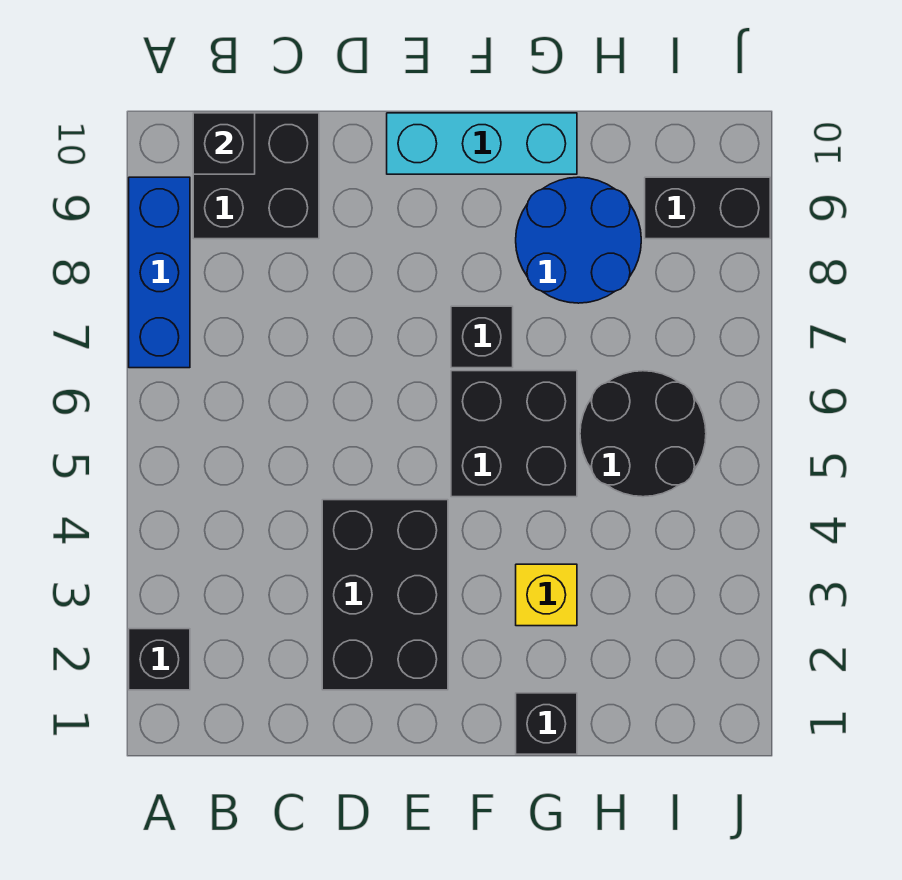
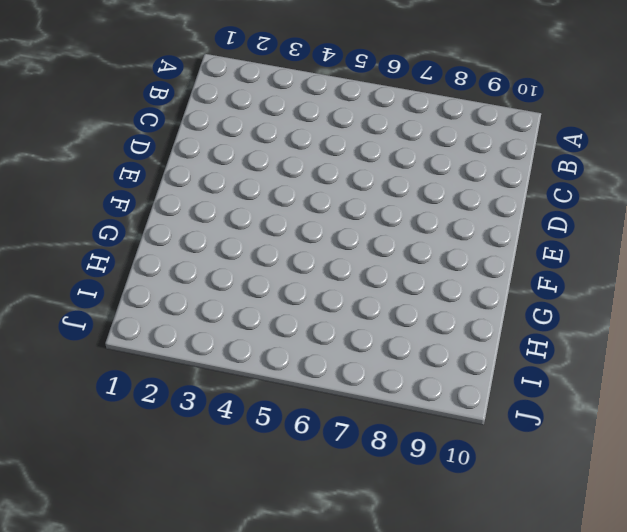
none -> black brick A2 level 1
none -> blue brick A7:A9 level 1
none -> black brick B9:C10 level 1

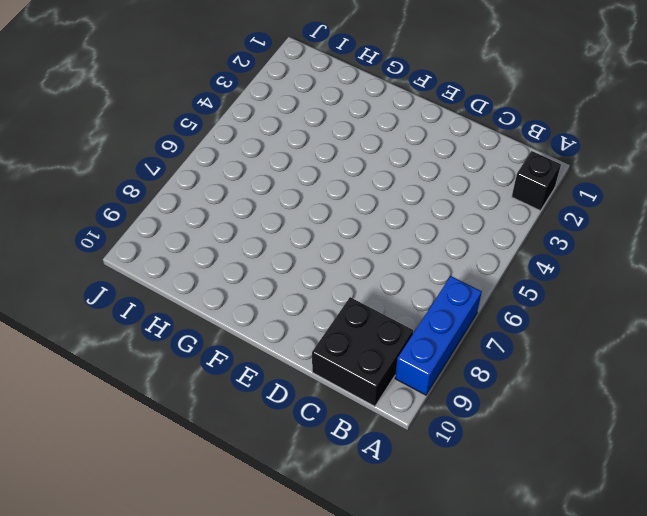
none -> black brick D2:E4 level 1
none -> cyan brick E10:G10 level 1
none -> black brick F5:G6 level 1

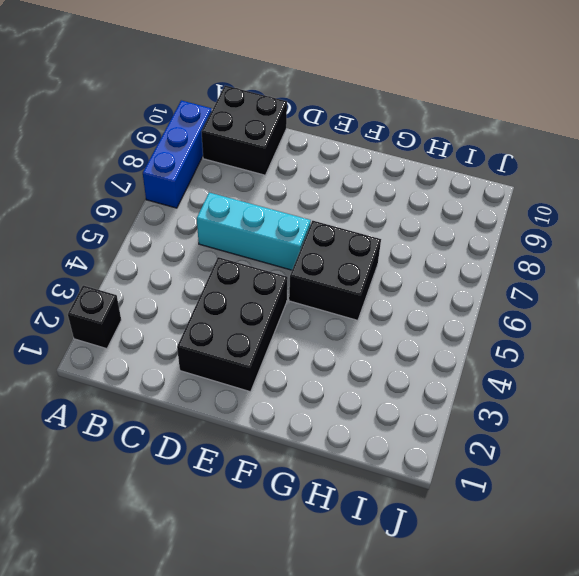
cyan brick C6:E6 level 1 -> cyan brick E10:G10 level 1
none -> black brick F7 level 1
none -> black brick G1 level 1
none -> yellow brick G3 level 1

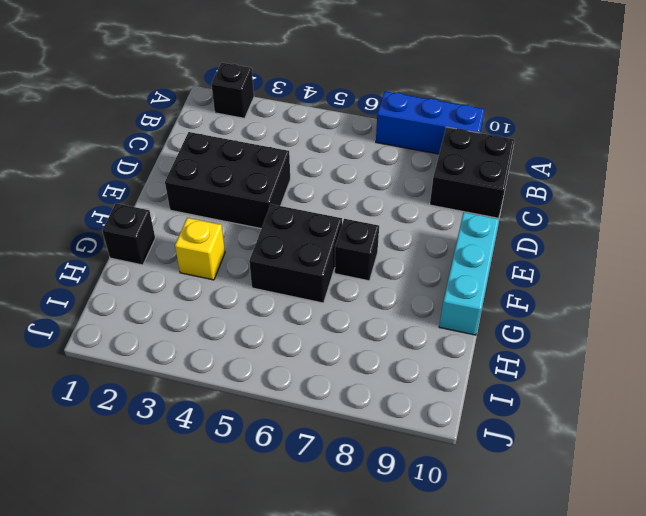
none -> blue round brick G8:H9 level 1
none -> black round brick H5:I6 level 1
none -> black brick I9:J9 level 1

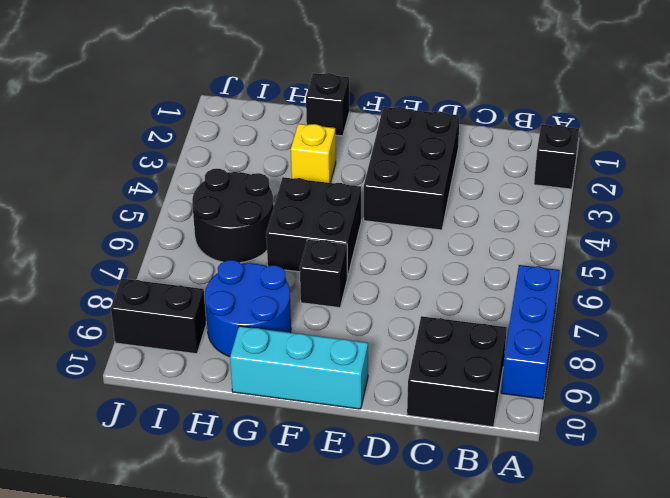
none -> black brick B10 level 2

